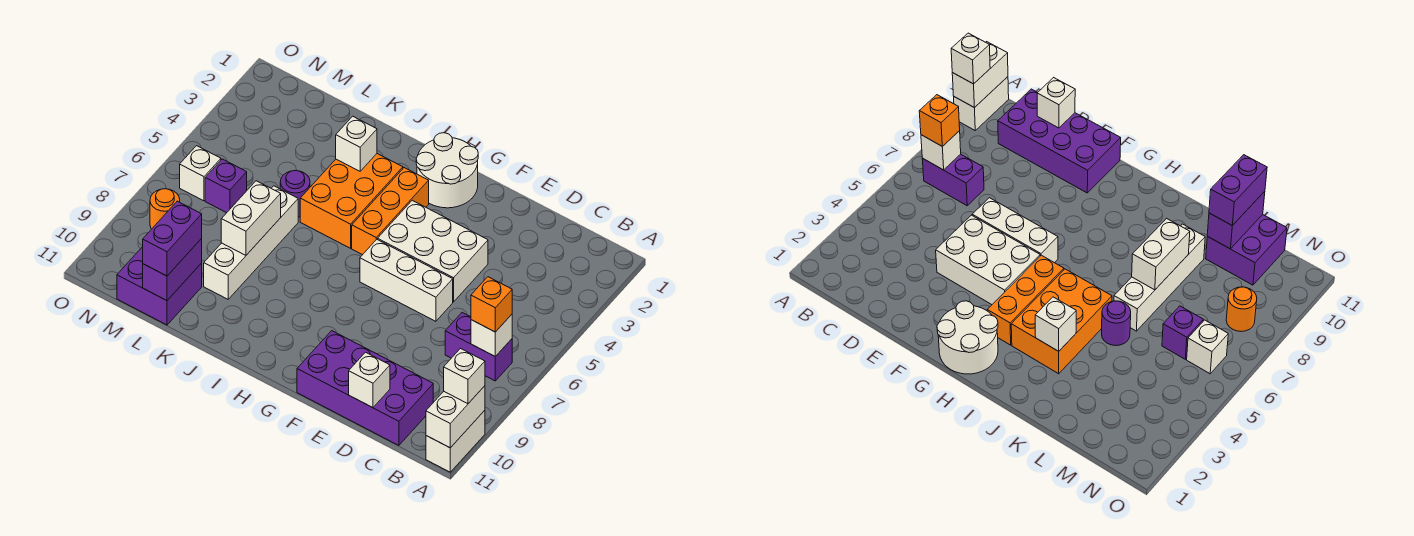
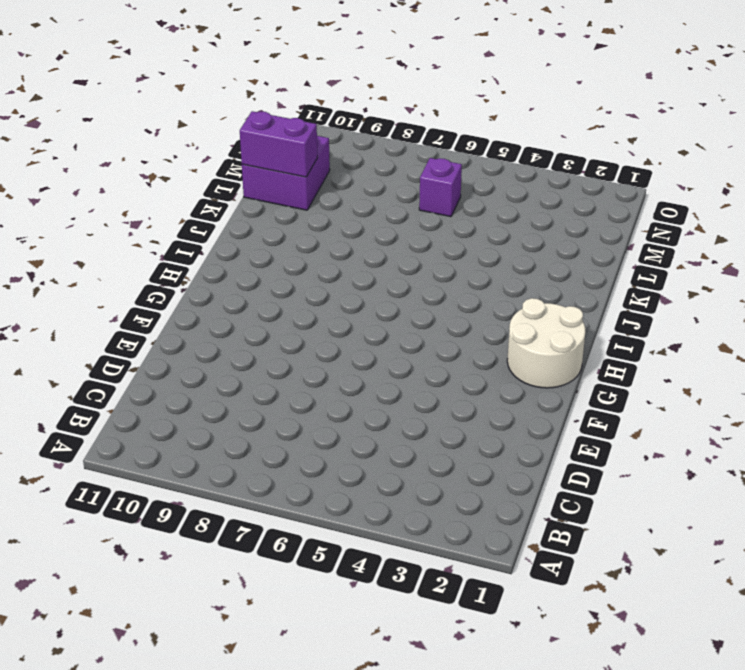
none -> white brick A10:A11 level 1
none -> purple brick B7:C7 level 1
none -> purple brick C10:F11 level 1

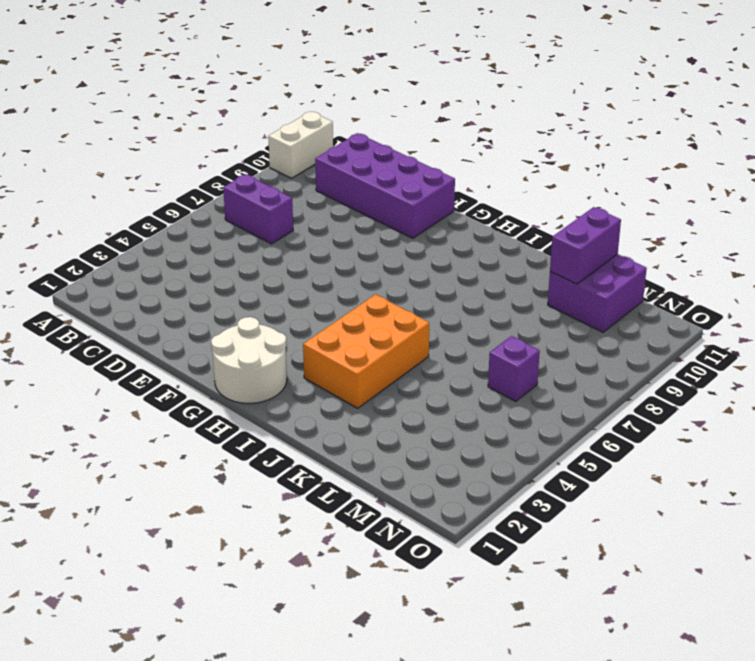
none -> white brick E4:G5 level 1
none -> white brick E6:G6 level 1
none -> orange brick H3:H5 level 1

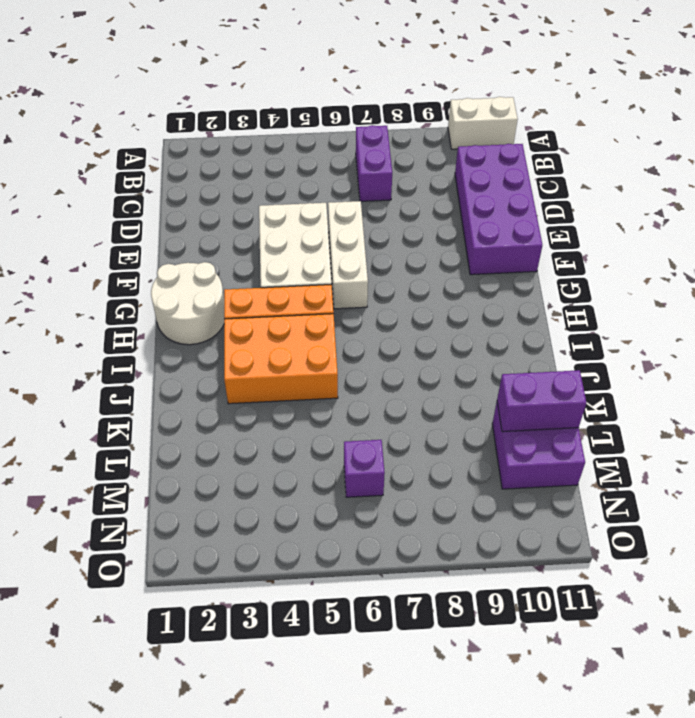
none -> purple round brick K5 level 1
none -> white brick K6:K9 level 1
none -> white brick N6 level 1

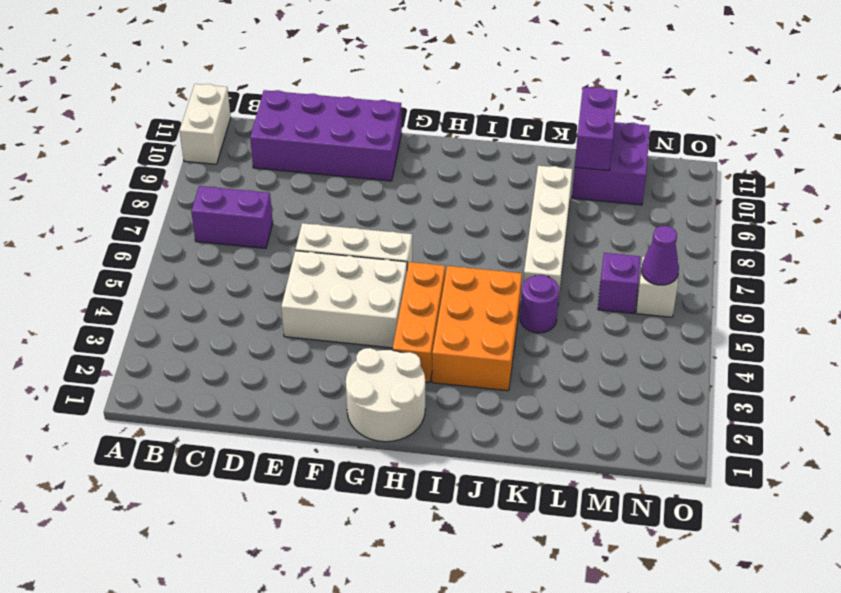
purple cone N6 level 2 -> none
none -> orange round brick N8 level 1
none -> white brick A10:A11 level 2
none -> white brick B7 level 2

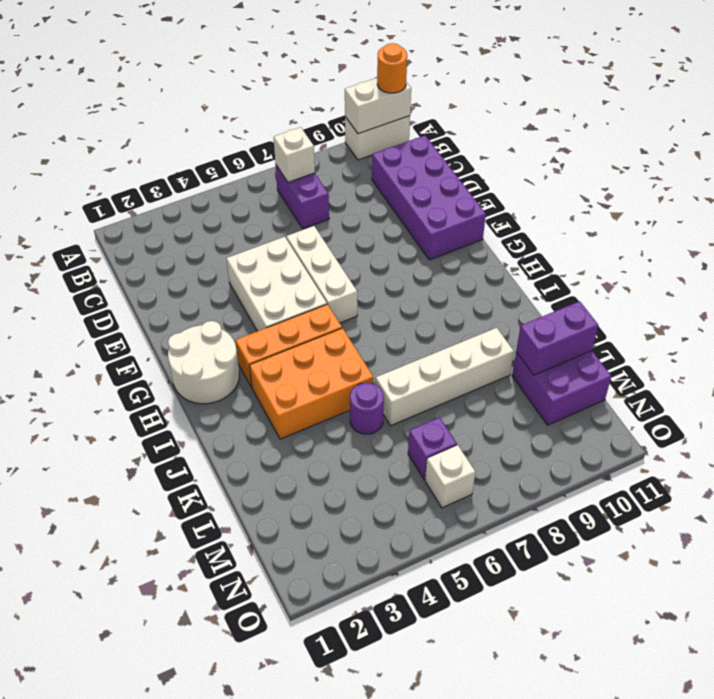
orange round brick A11 level 3 -> orange round brick N8 level 1
none -> white brick D11 level 2
none -> white brick J3 level 2
none -> white brick K7:K8 level 2

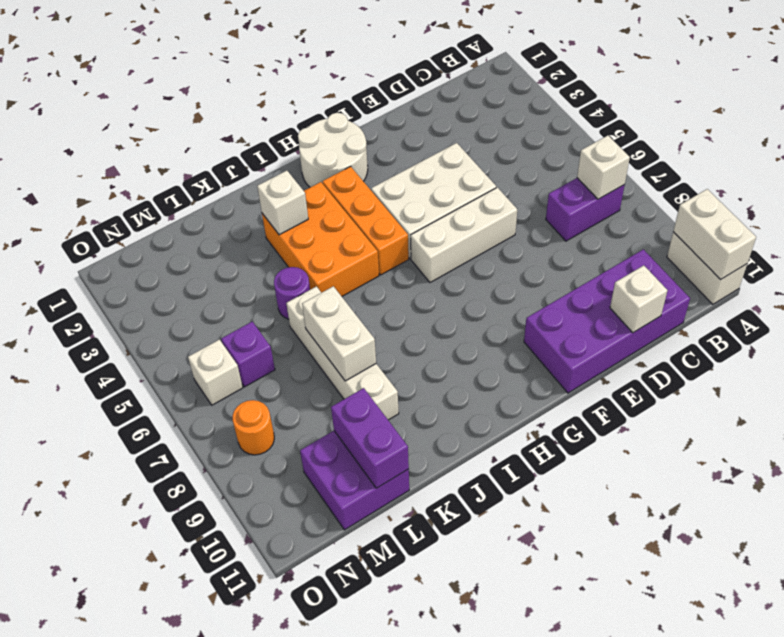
none -> white brick A10 level 3
none -> orange brick B7 level 3
none -> purple brick L10:L11 level 3

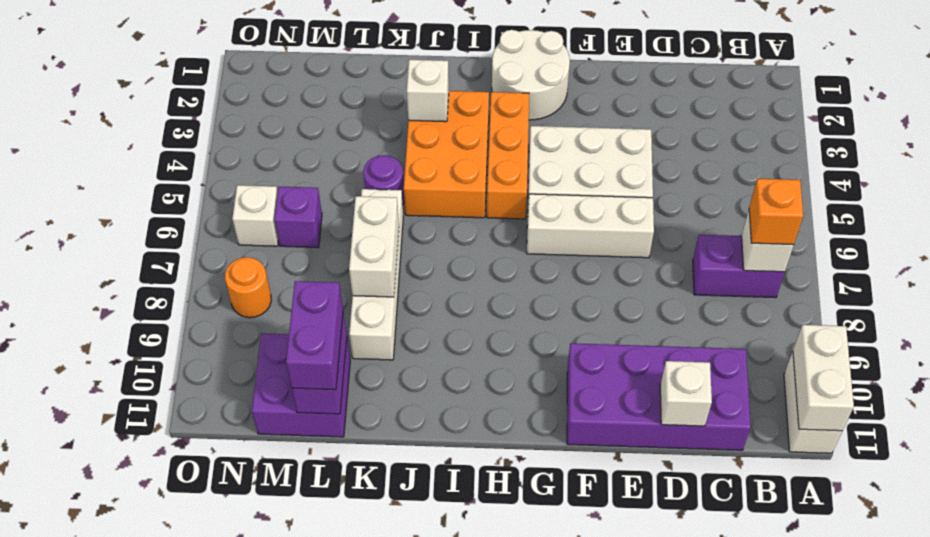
none -> white brick A10 level 3

